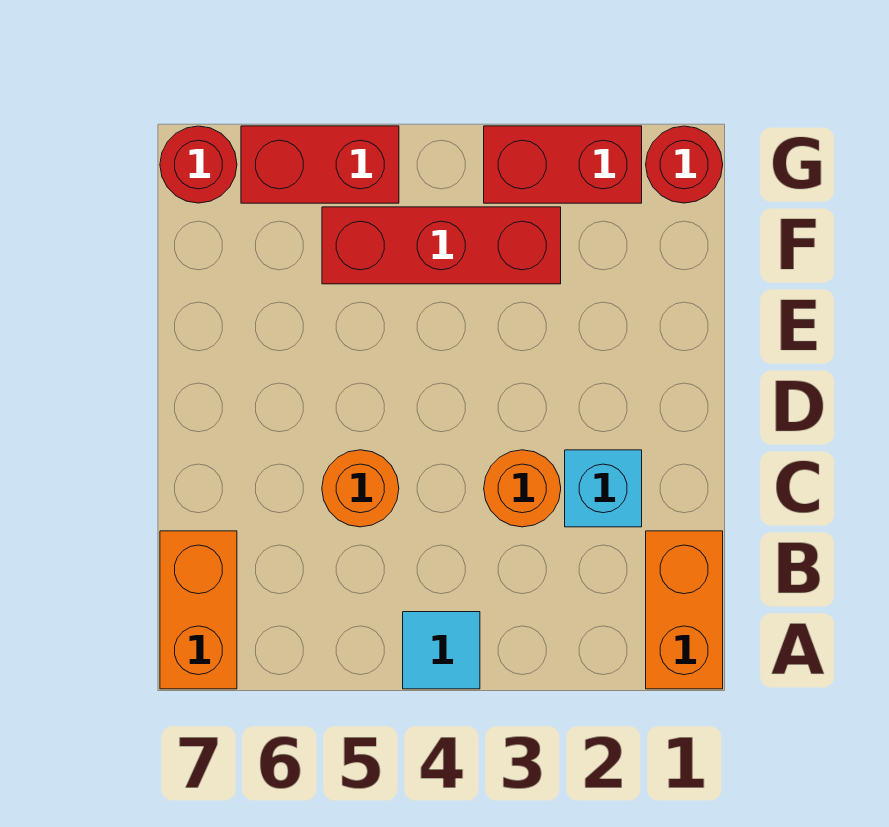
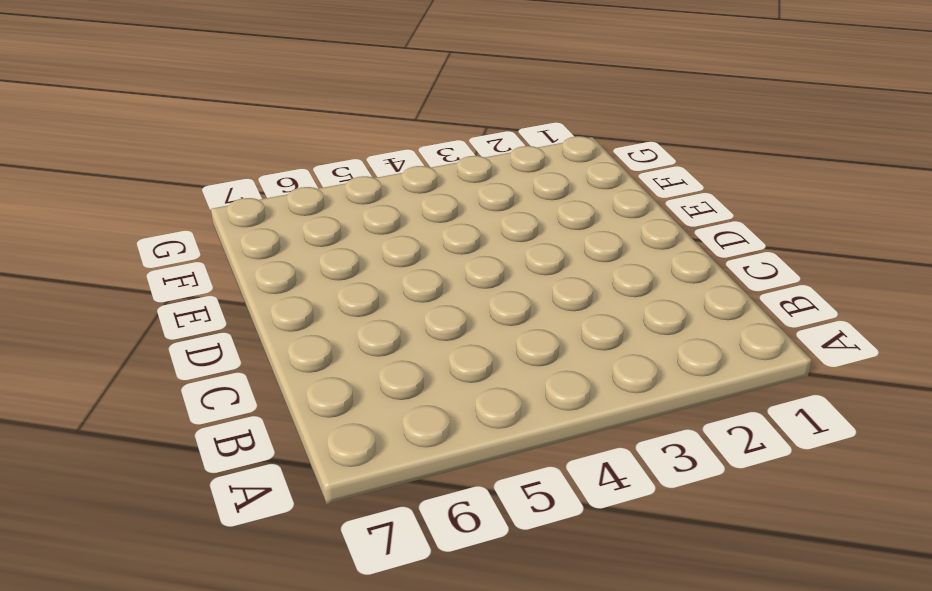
none -> orange brick A1:B1 level 1
none -> cyan tile A4 level 1

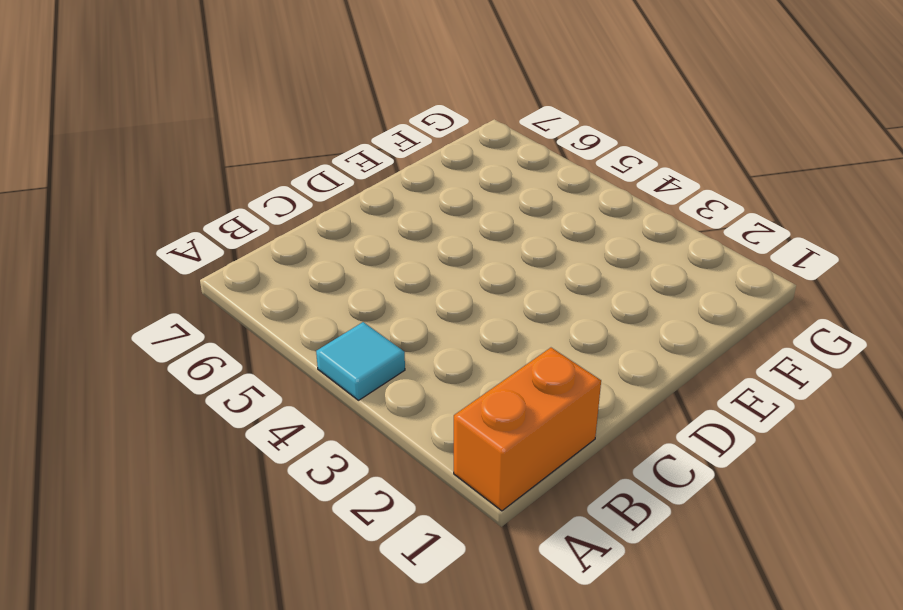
none -> orange brick A7:B7 level 1
none -> cyan brick C2 level 1

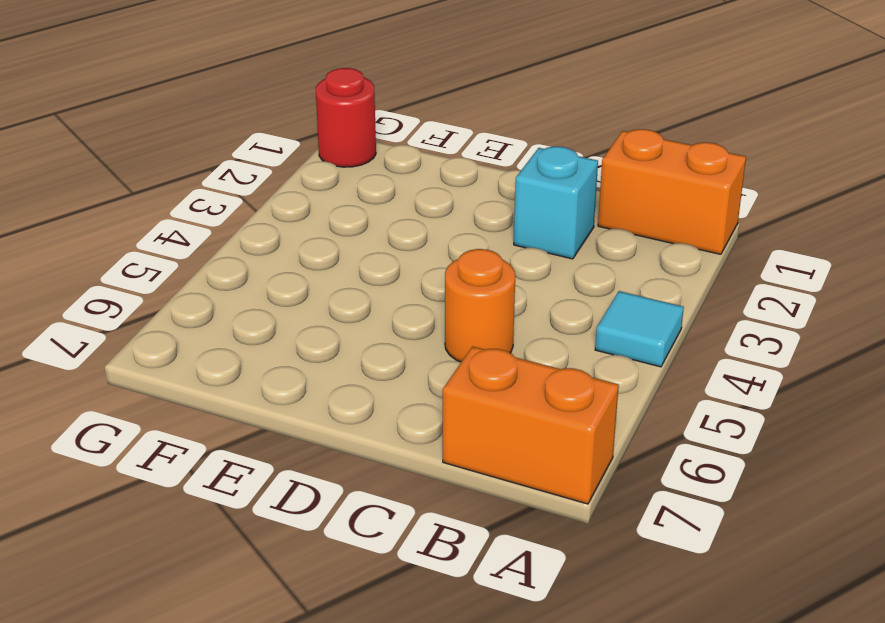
none -> orange round brick C3 level 1
none -> red brick F3:F5 level 1

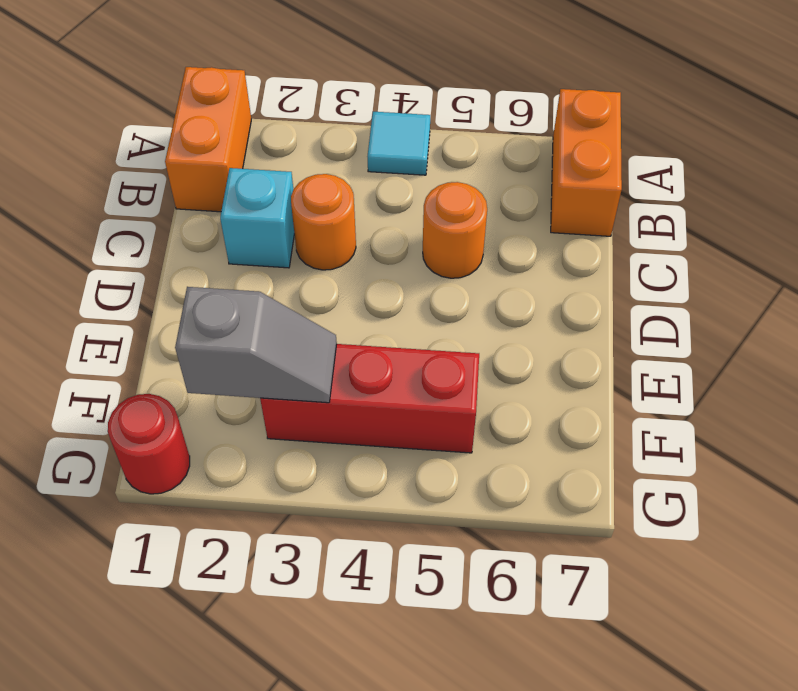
grey slope F2:F3 level 2 top 2 -> none
none -> red brick G2:G3 level 1
none -> red brick G5:G6 level 1

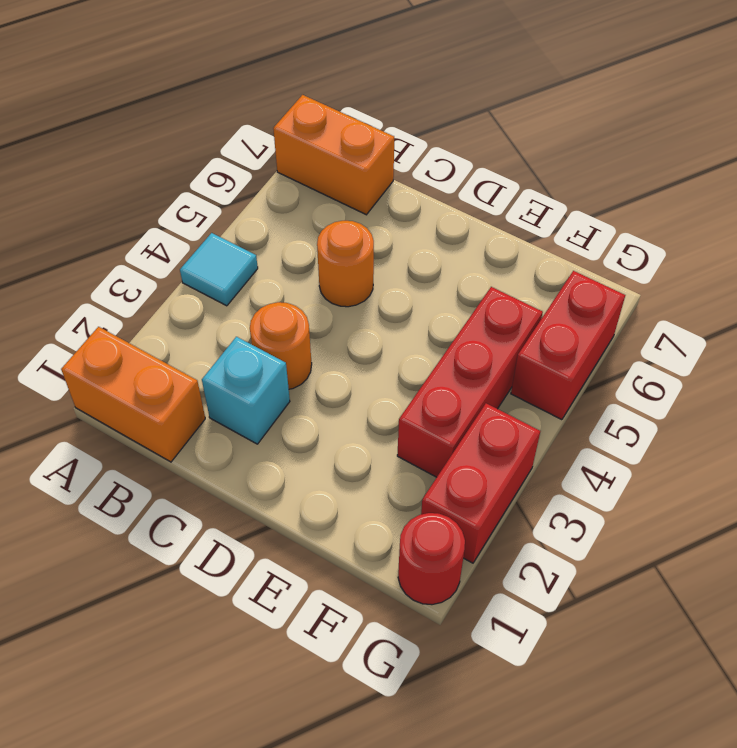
none -> red round brick G7 level 1

